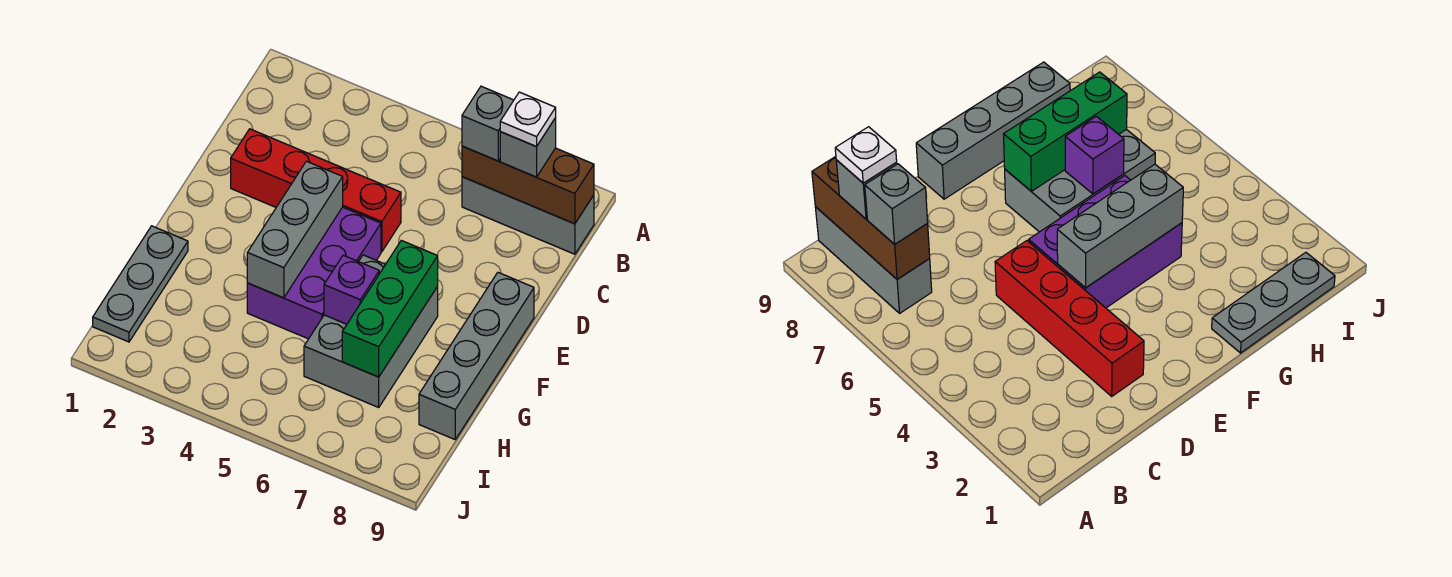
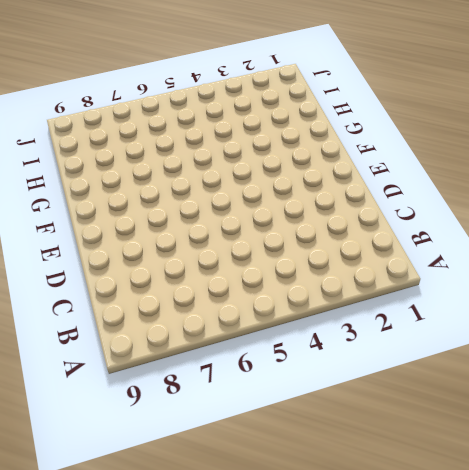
none -> grey brick B7:B9 level 1
none -> red brick D2:D5 level 1
none -> purple brick E4:G5 level 1

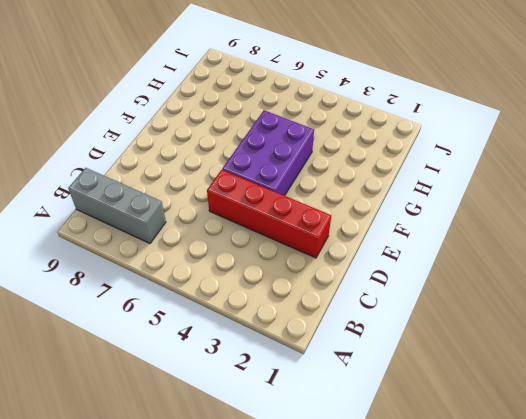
none -> grey brick E9:H9 level 1
none -> grey brick F6:H7 level 1
none -> grey plate G1:I1 level 1

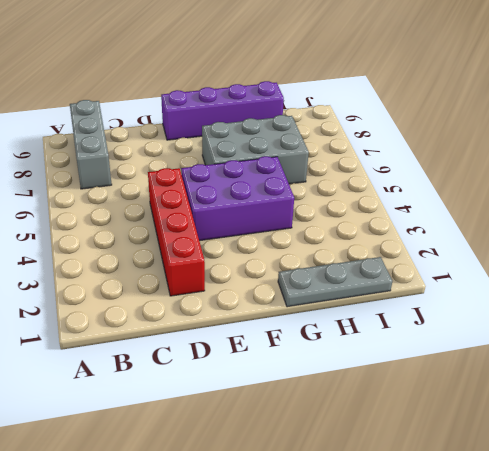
purple brick E9:H9 level 1 -> grey brick E9:H9 level 1
none -> brown brick B7:B9 level 2
none -> grey brick E4:G4 level 2
none -> green brick F7:H7 level 2

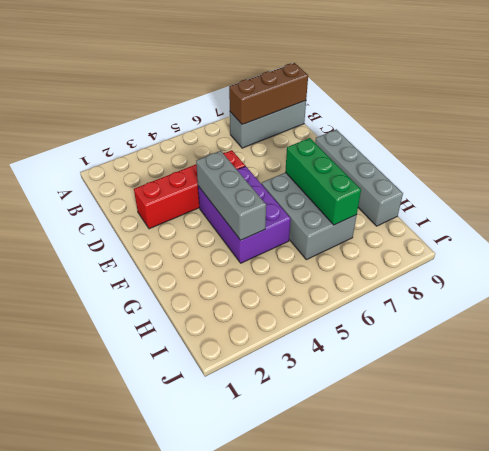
none -> grey plate G1:I1 level 1
none -> purple brick G6 level 2
none -> grey brick B7 level 3

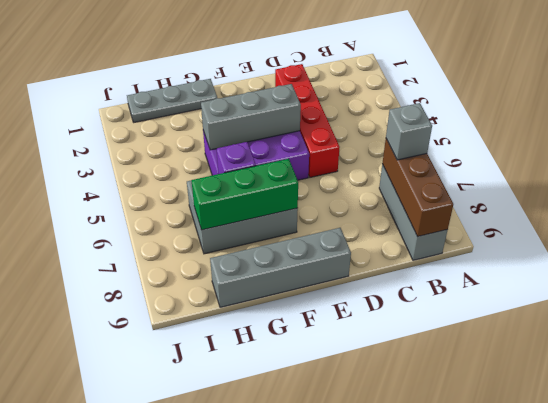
none -> grey brick B8 level 3
none -> white plate B8 level 4

